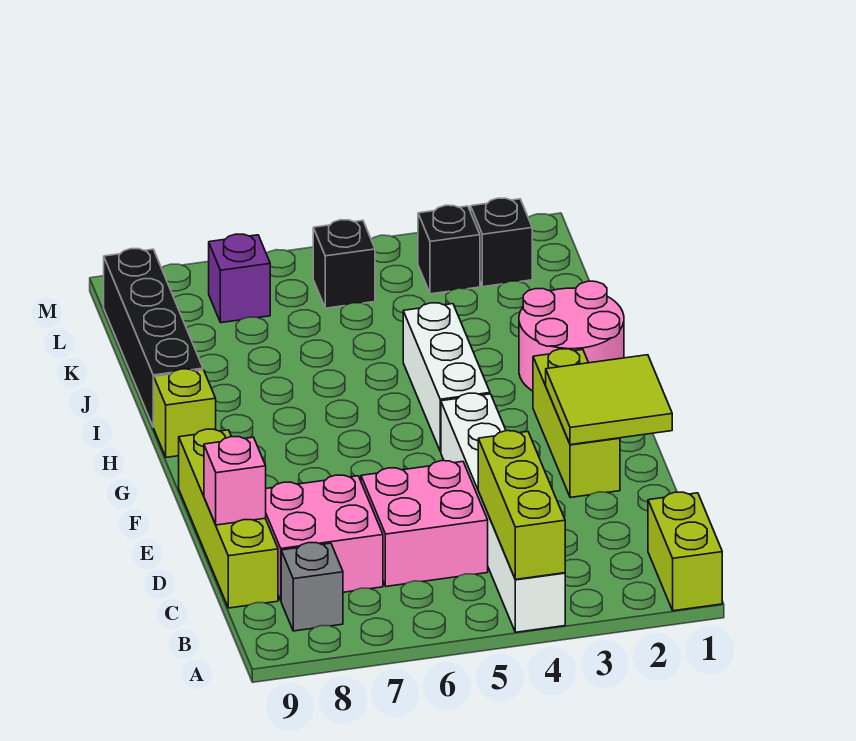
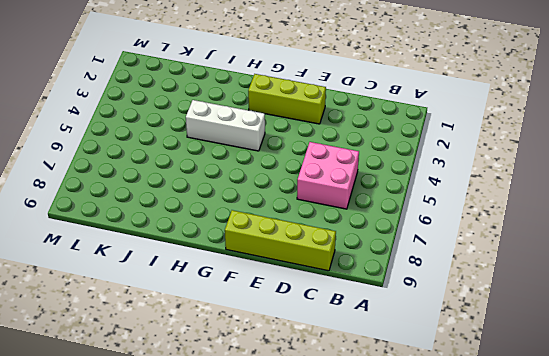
none -> lime brick A1:B1 level 1
none -> white brick A4:F4 level 1
none -> grey brick B8 level 1

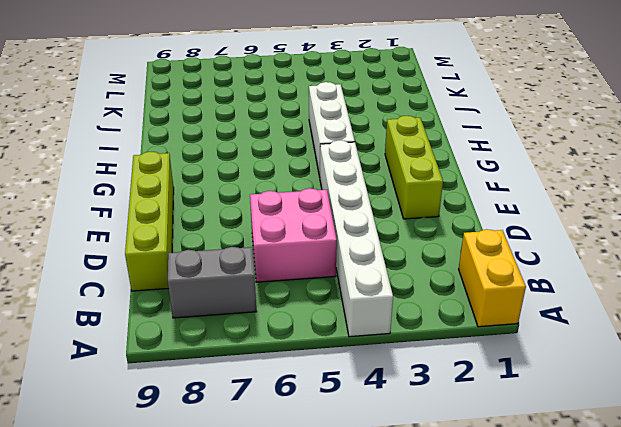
yellow brick A1:B1 level 1 -> lime brick A1:B1 level 1
grey brick B7:B8 level 1 -> grey brick B8 level 1
none -> pink brick C7:D8 level 1
none -> pink round brick H1:I2 level 1
none -> lime brick H9 level 1

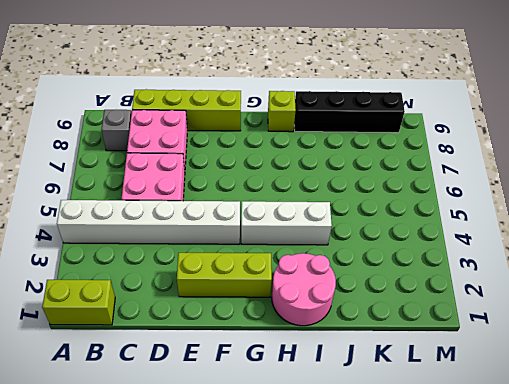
none -> black brick L2 level 1
none -> black brick L3 level 1
none -> black brick L5 level 1

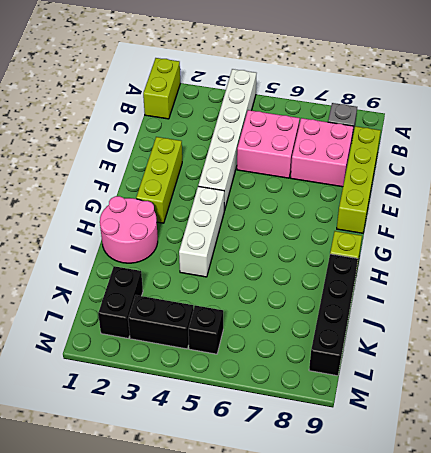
black brick K2:L2 level 1 -> black brick L2 level 1
black brick L3:L4 level 1 -> black brick L3 level 1
none -> purple brick L7 level 1
none -> lime brick A4:C4 level 2
none -> pink brick D9 level 2

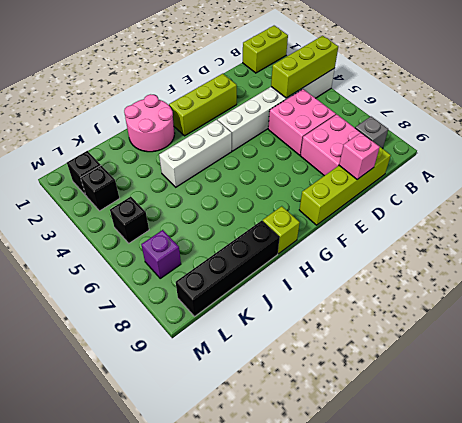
none -> lime tile E1:F2 level 2

